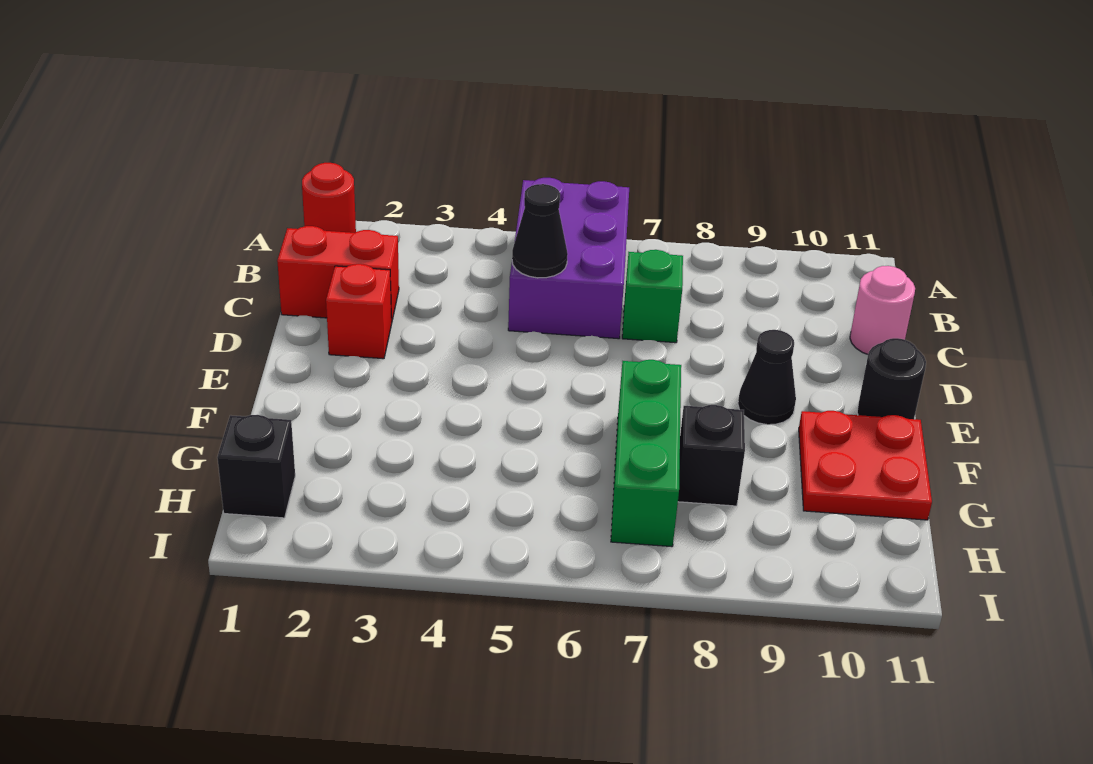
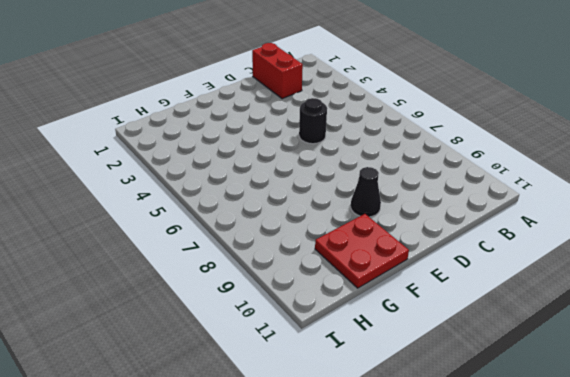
black round brick D5 level 1 -> black round brick E11 level 1
none -> red round brick A1 level 1
none -> purple brick A5:C6 level 1
none -> green brick C7 level 1

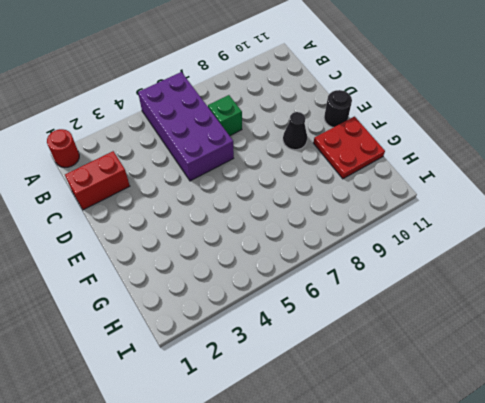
purple brick A5:D6 level 1 -> purple brick A5:C6 level 1
none -> pink round brick C11 level 1
none -> red brick D2 level 1
none -> green brick F7:H7 level 1

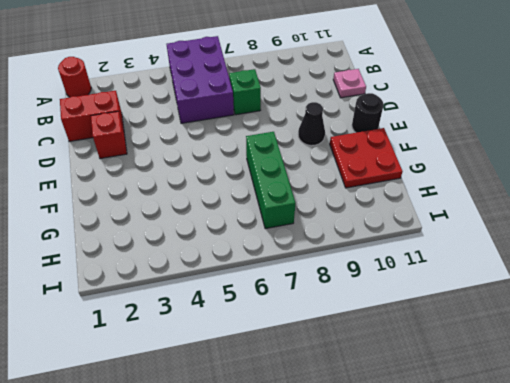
pink plate C11 level 1 -> pink round brick C11 level 1
none -> black brick G8 level 1
none -> black brick H1 level 1
none -> black cone C5 level 2

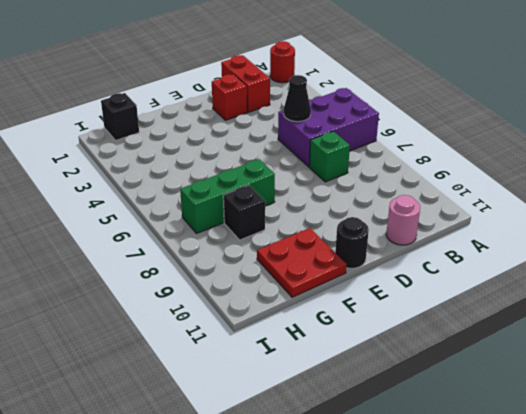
none -> black cone E9 level 1

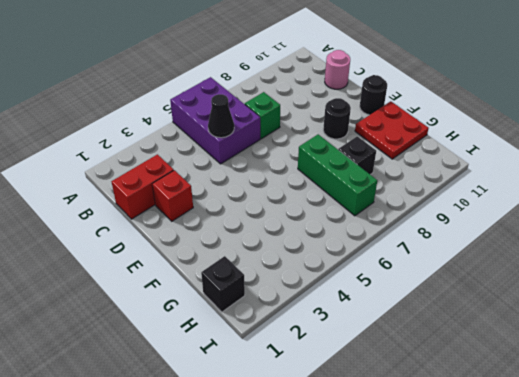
black round brick E9 level 1 -> black cone E9 level 1
none -> red round brick A1 level 1

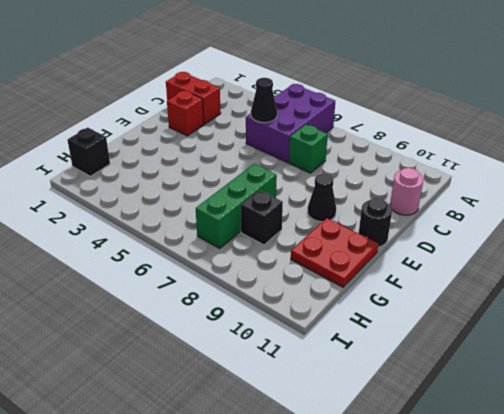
none -> red round brick A1 level 1

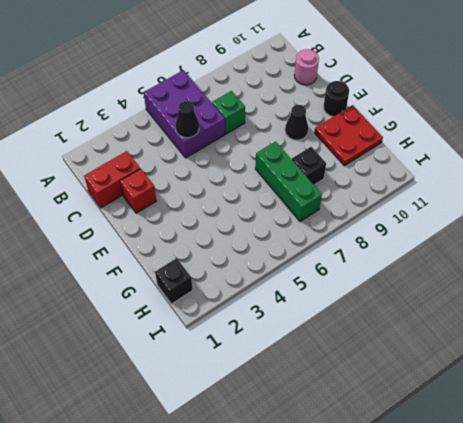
none -> red round brick A1 level 1

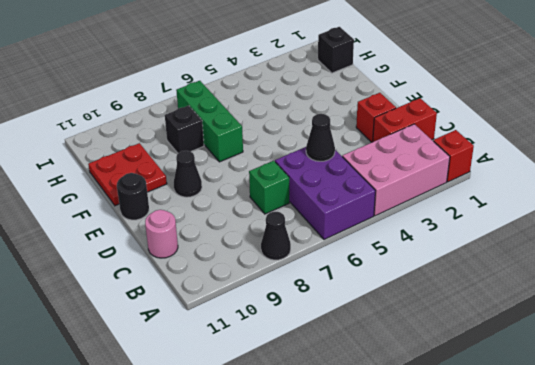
red brick A1 level 1 -> red round brick A1 level 1
pink brick A2:B4 level 1 -> none
black cone A8 level 1 -> none

